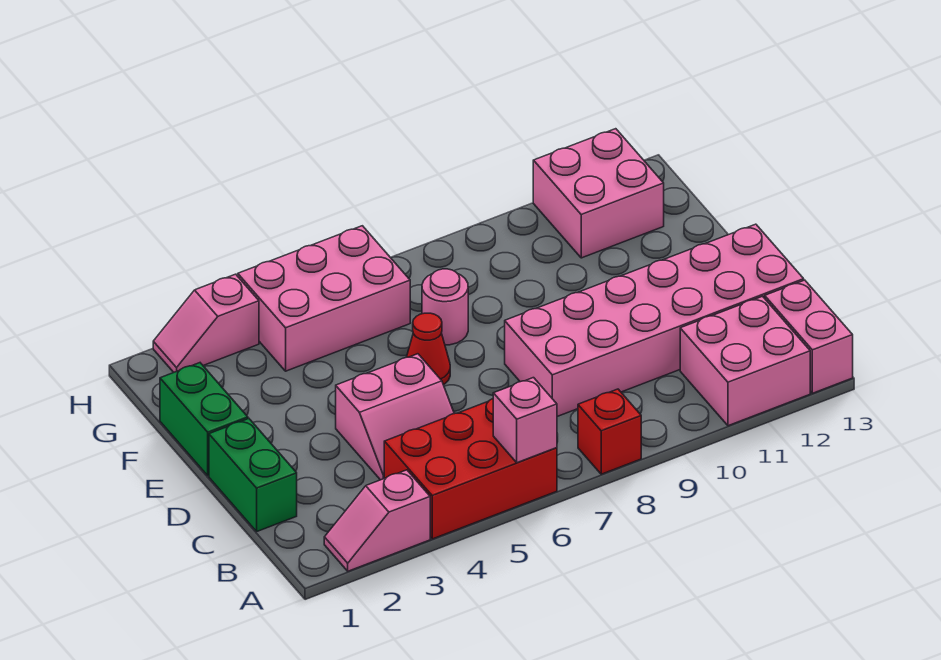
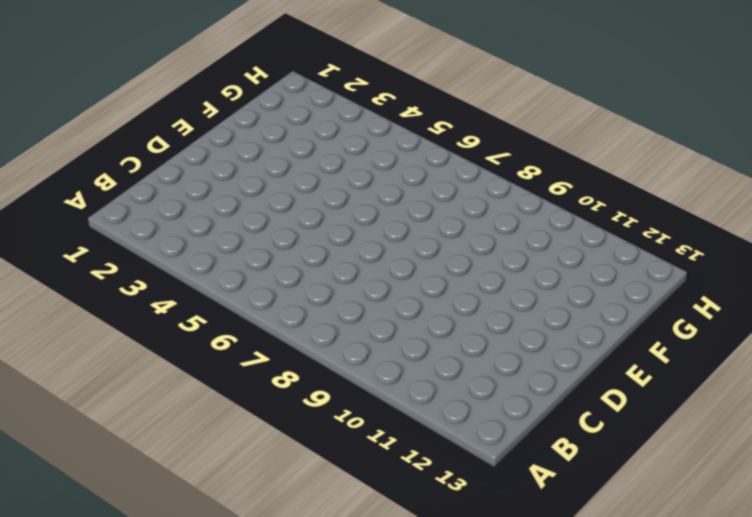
none -> pink slope A2:A3 level 1 top 3
none -> red brick A4:B6 level 1
none -> red brick A8 level 1

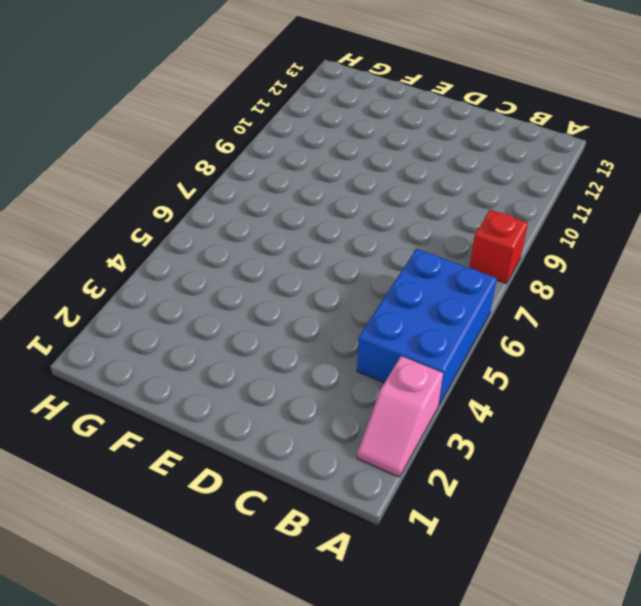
blue brick A4:B6 level 1 -> red brick A4:B6 level 1
none -> pink brick A11:B12 level 1
none -> pink brick A13:B13 level 1
none -> green brick C1:D1 level 1

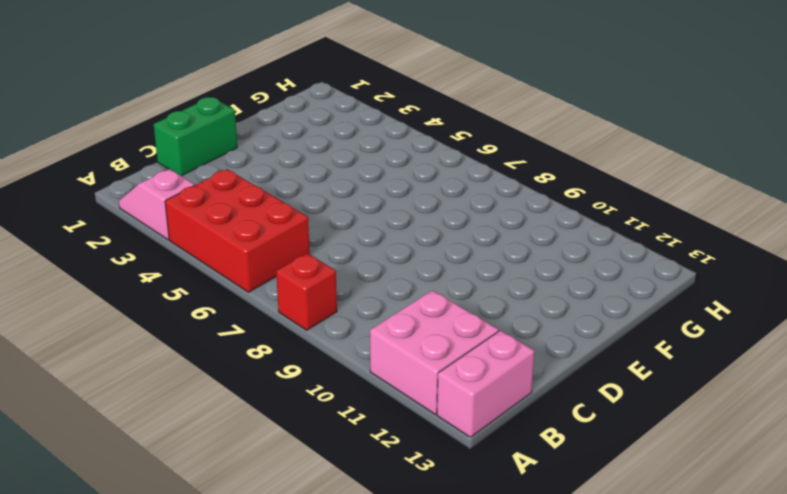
none -> pink slope C4:D5 level 1 top D
none -> pink brick C8:D13 level 1
none -> green brick E1:F1 level 1

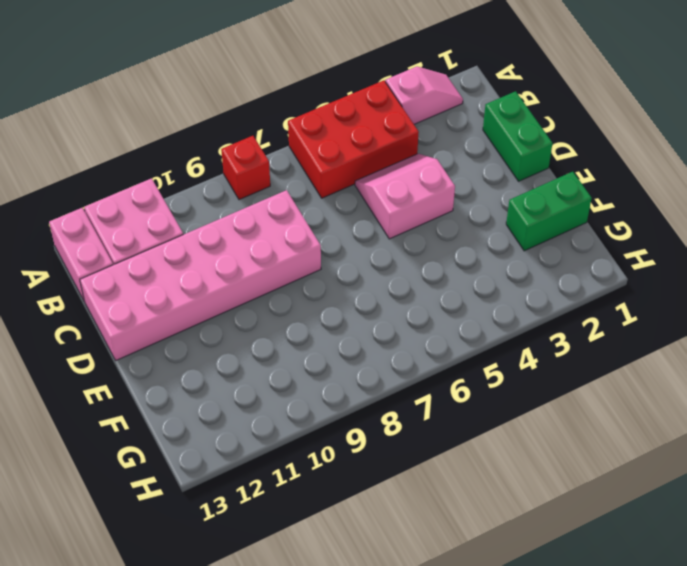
green brick F1:F2 level 1 -> green brick E1:F1 level 1
none -> red cone E6 level 1
none -> pink round brick F7 level 1
none -> pink brick G4:H6 level 1

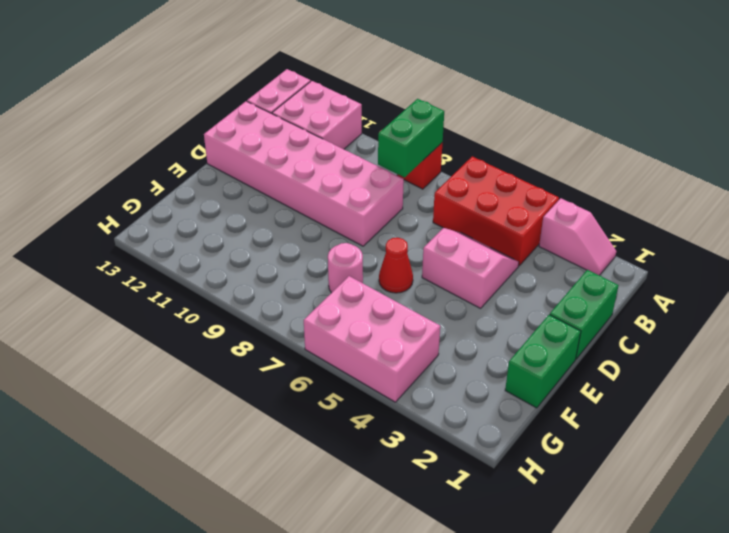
green brick A8:B8 level 2 -> none
none -> pink brick G11:H12 level 1
none -> pink slope H2:H3 level 1 top 3
none -> pink brick A6 level 2

